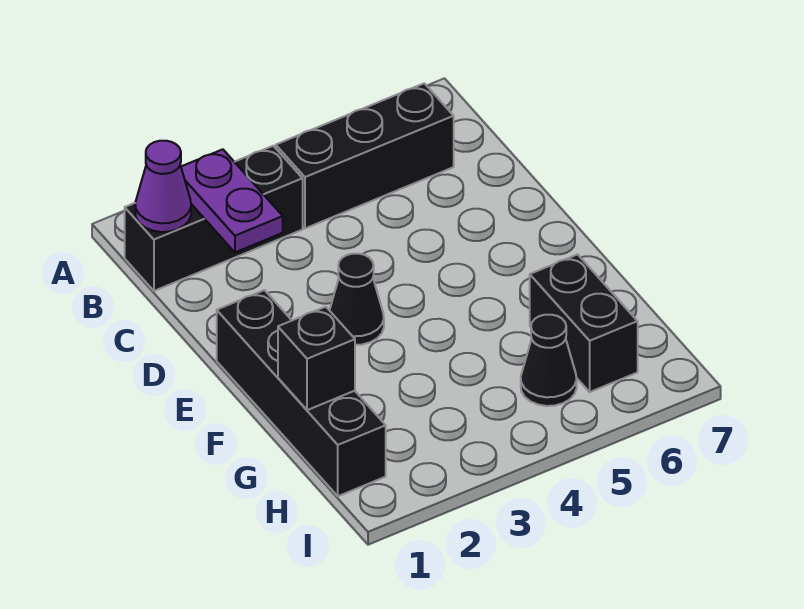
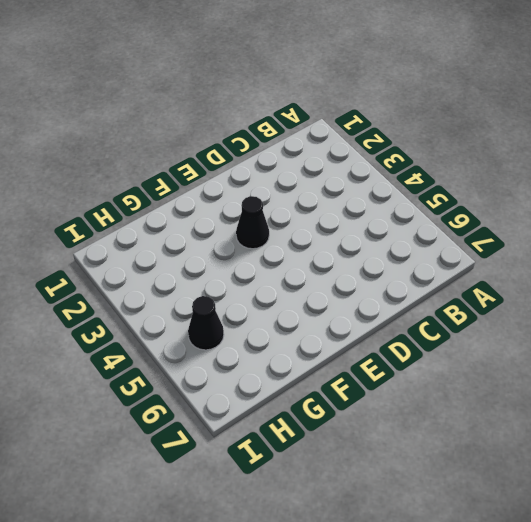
none -> black brick B1:B3 level 1
none -> black brick B4:B6 level 1

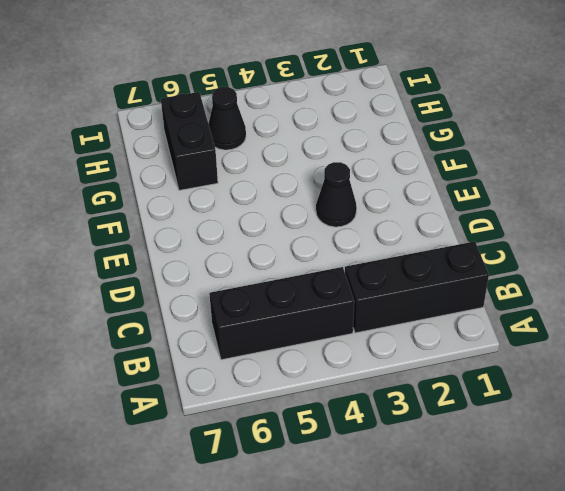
none -> black brick E1:H1 level 1
none -> purple cone B1 level 2

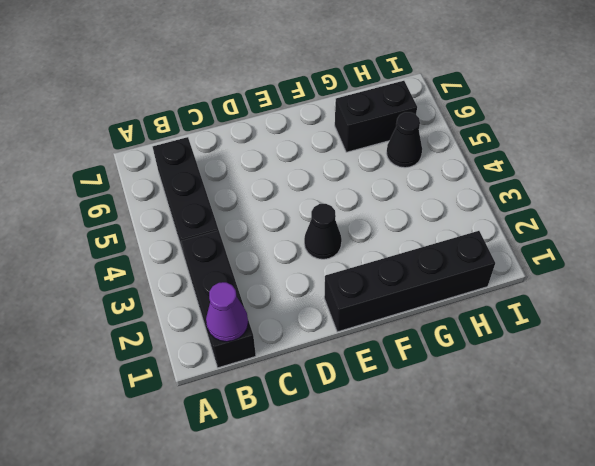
none -> purple plate B2:C2 level 2
none -> black brick G1 level 2

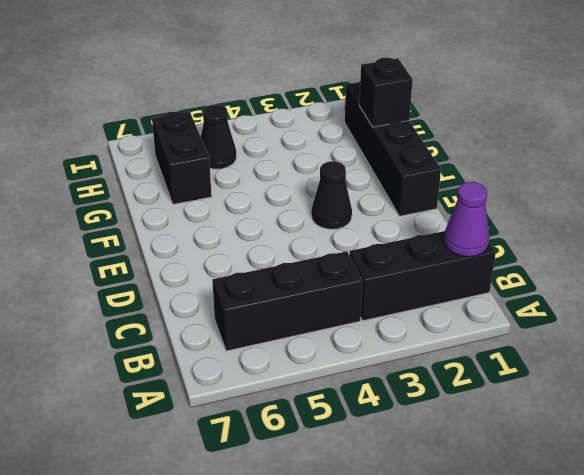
none -> purple plate B2:C2 level 2

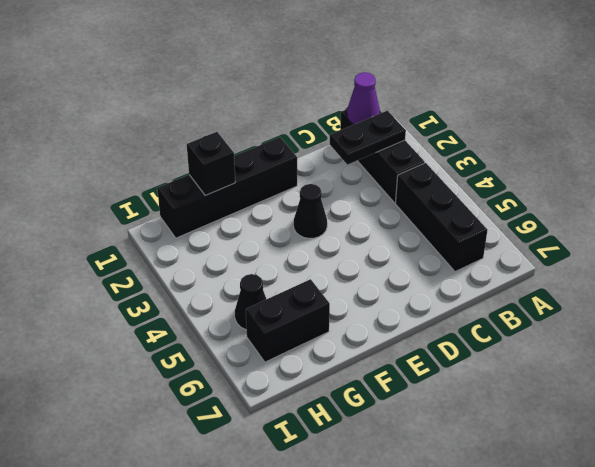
black plate B2:C2 level 2 -> purple plate B2:C2 level 2

